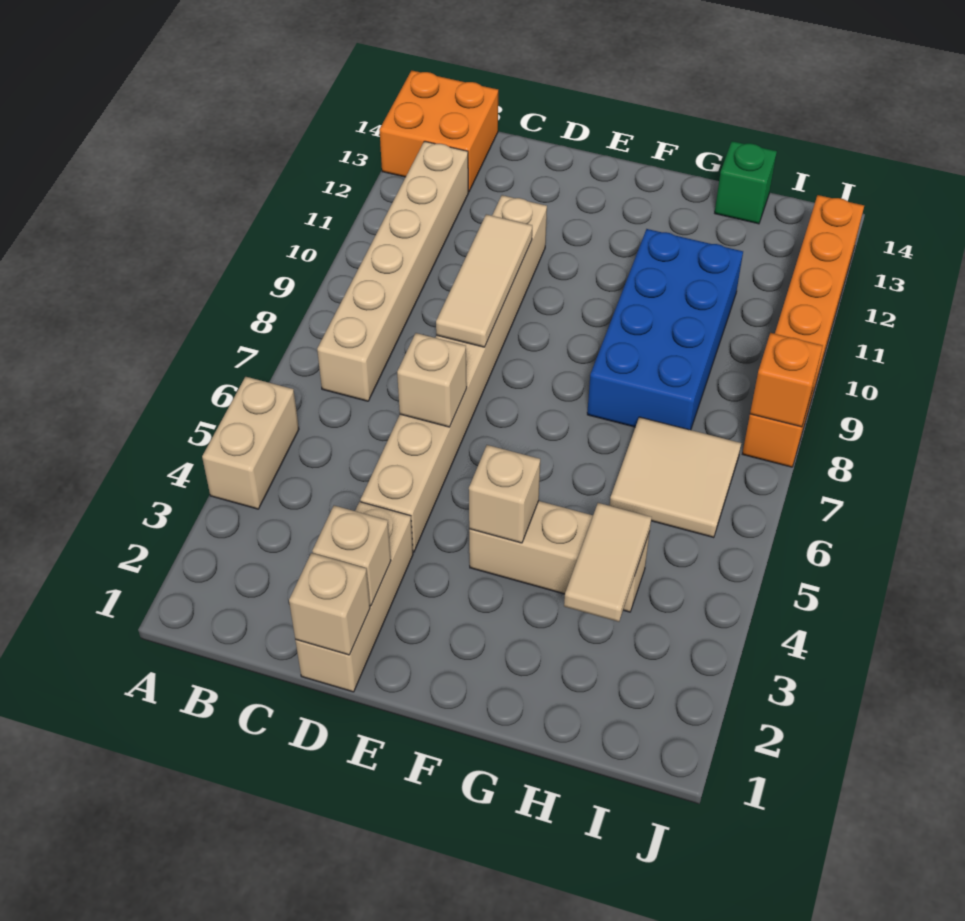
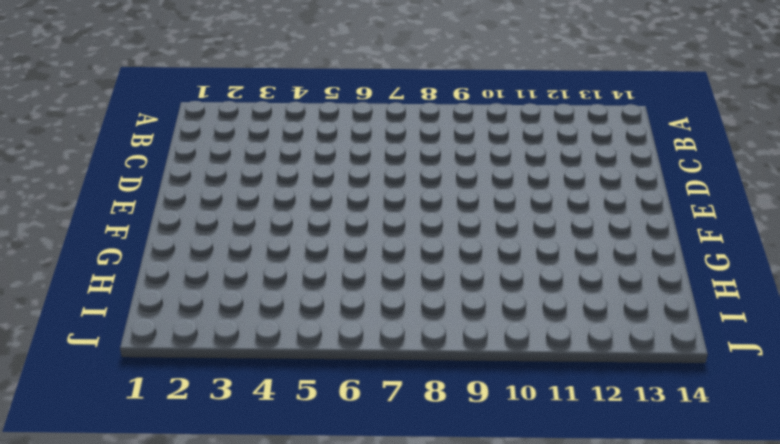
none -> tan brick A4:A5 level 1
none -> orange brick A13:B14 level 1
none -> tan brick B7:B12 level 1

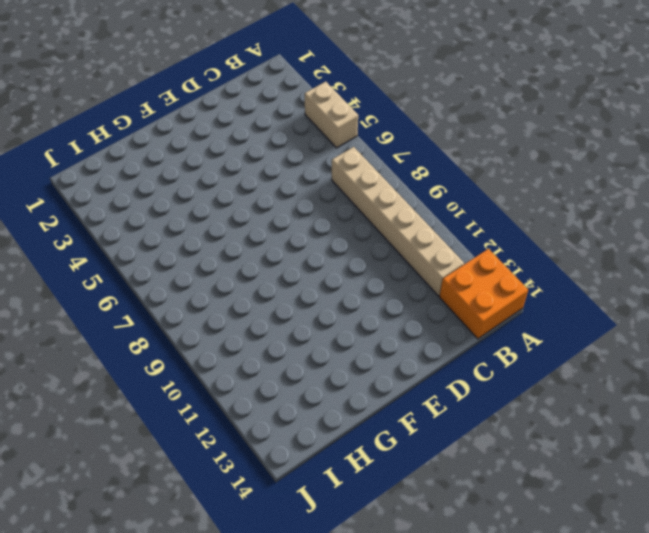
none -> tan brick D1:D3 level 1
none -> tan brick D4:D11 level 1
none -> tan brick F4:H4 level 1

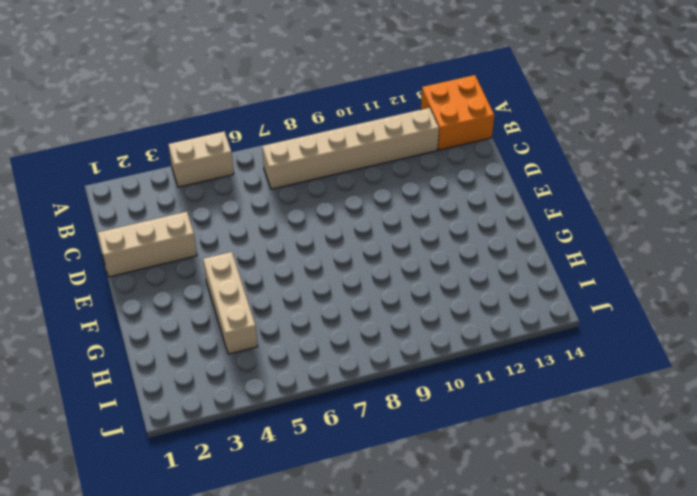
none -> tan brick D4:D11 level 1
none -> blue brick G8:H11 level 1
none -> tan tile H6:I7 level 1

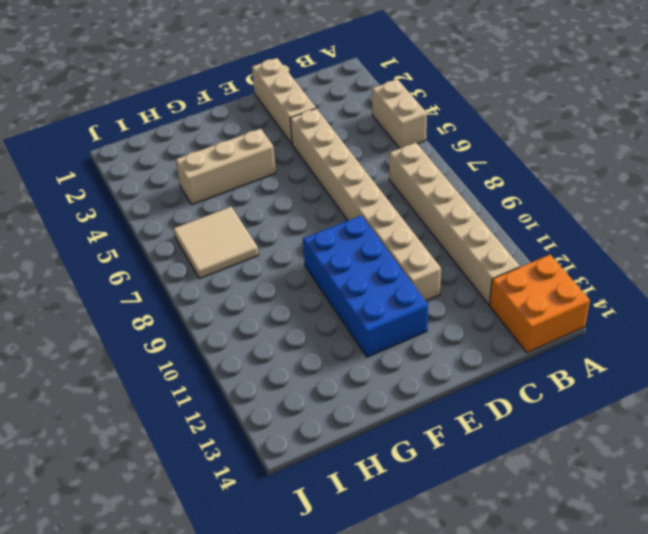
blue brick E9:F12 level 1 -> blue brick G8:H11 level 1
none -> green brick H14 level 1
none -> orange brick J8:J13 level 1
none -> tan brick D1 level 2

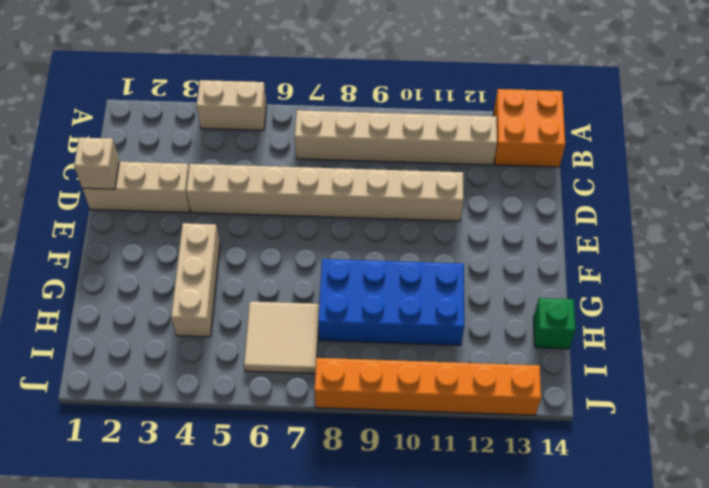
none -> tan brick D2 level 2
none -> tan brick D6 level 2
none -> tan tile D8:D10 level 2

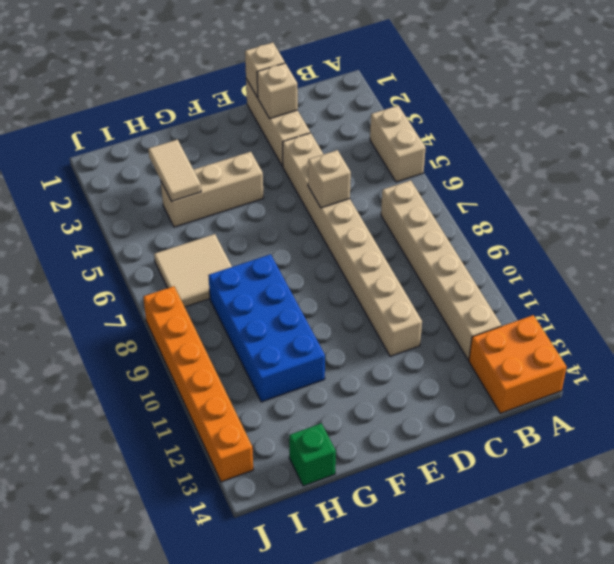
none -> tan tile D8:D10 level 2
none -> tan brick F4 level 2
none -> orange brick J8 level 2

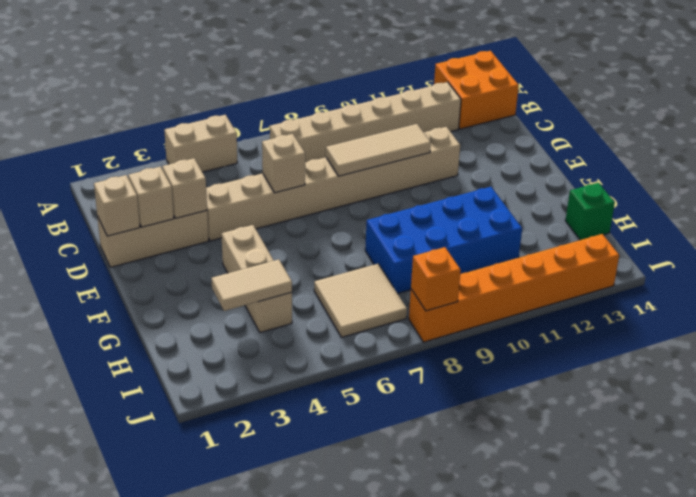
tan brick D3 level 2 -> tan brick F4 level 2

